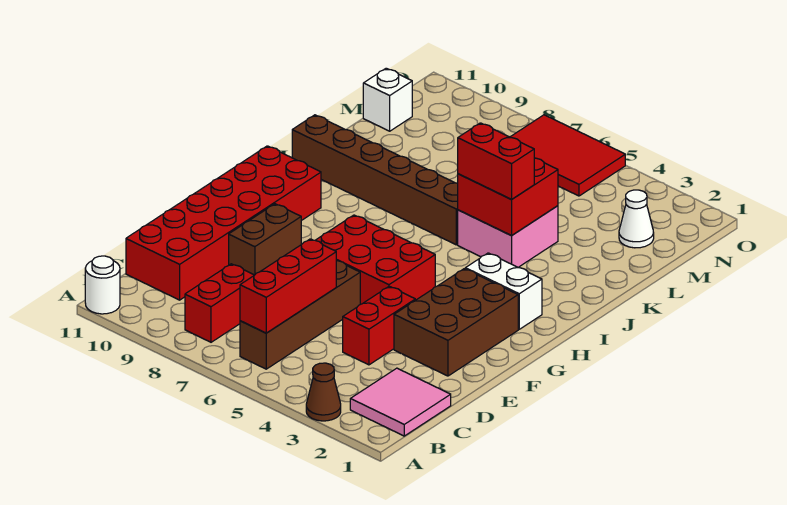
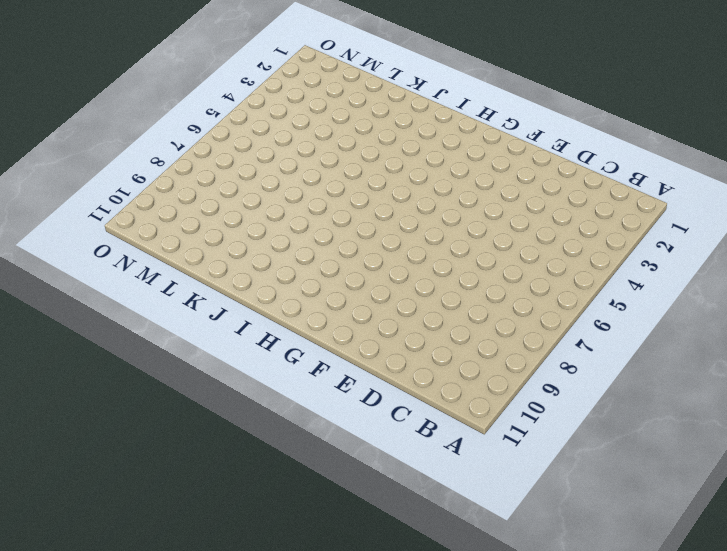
none -> brown cone A3 level 1
none -> white round brick A11 level 1
none -> pink tile B1:C2 level 1

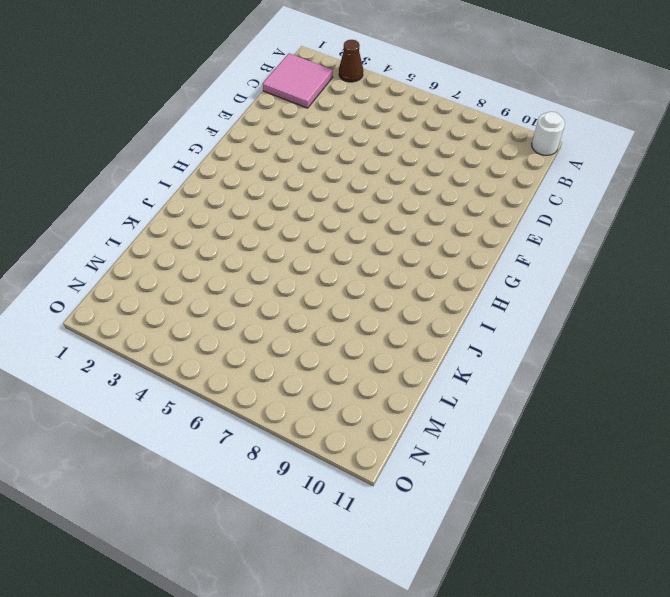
none -> brown brick B6:E6 level 1
none -> red brick B8:C8 level 1
none -> red brick C10:H11 level 1

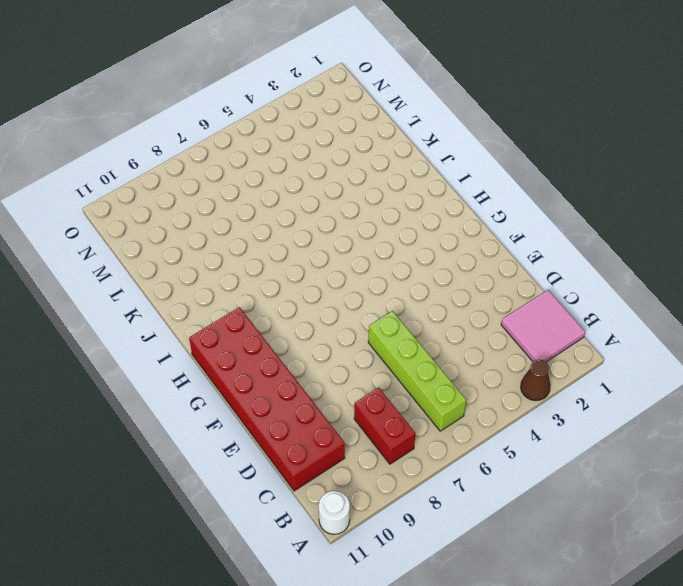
lime brick B6:E6 level 1 -> brown brick B6:E6 level 1
none -> red brick D4:E4 level 1
none -> brown brick E2:G3 level 1
none -> brown brick E9:F9 level 1

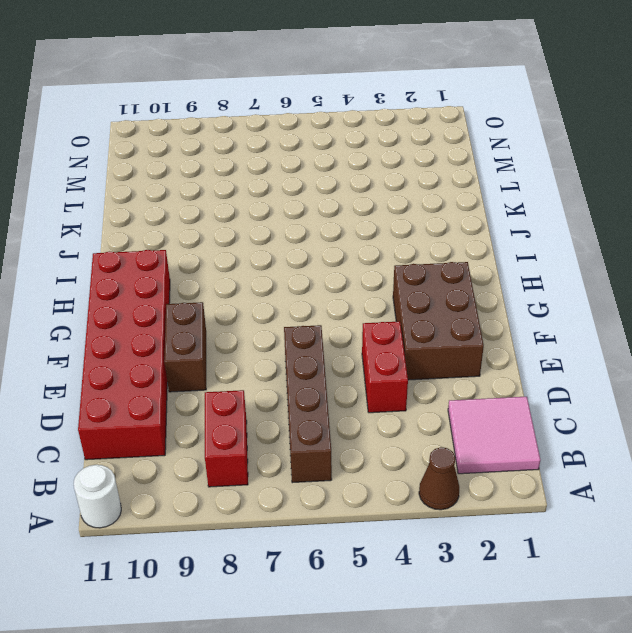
none -> red brick F5:G7 level 1
none -> white brick H2:H3 level 1
none -> pink brick J4:K5 level 1

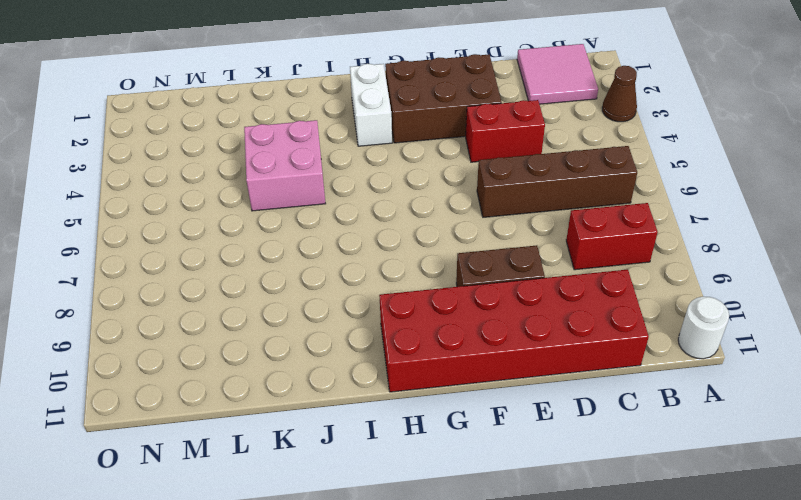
none -> red brick F5:G7 level 1
none -> brown brick J6:J11 level 1
none -> white cone M2 level 1

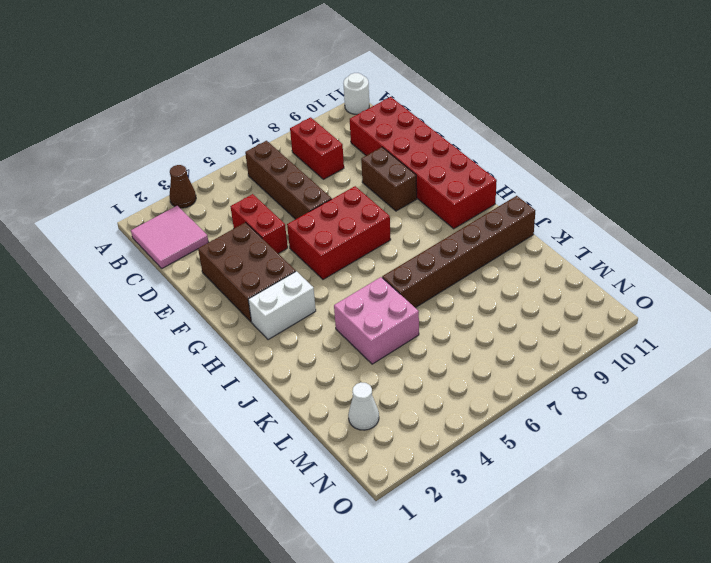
none -> white brick M11 level 1
none -> red tile N5:O7 level 1
none -> red brick B6:D6 level 2

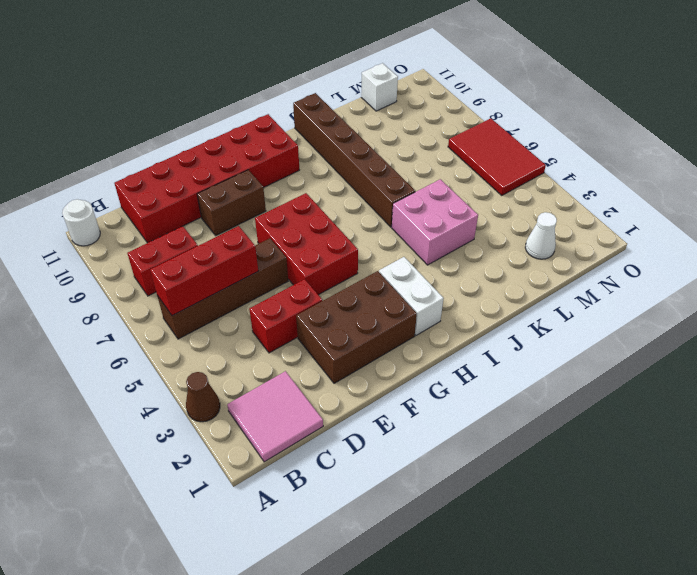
none -> red brick J4:K5 level 2
none -> red brick J4:J5 level 3

